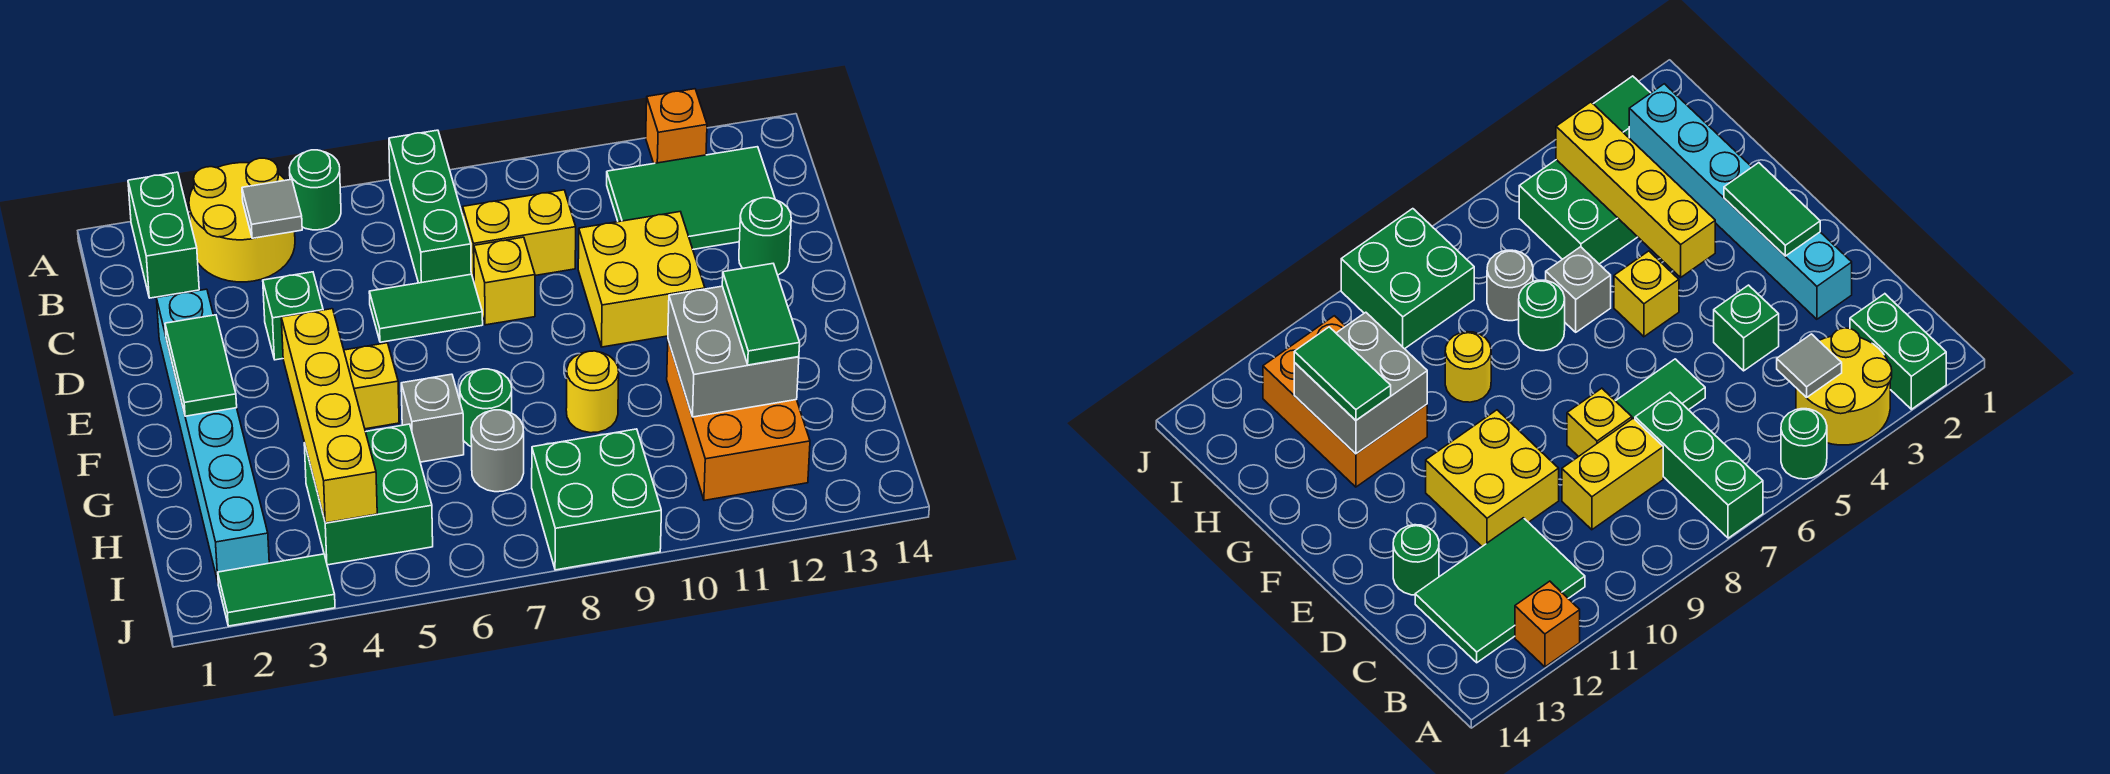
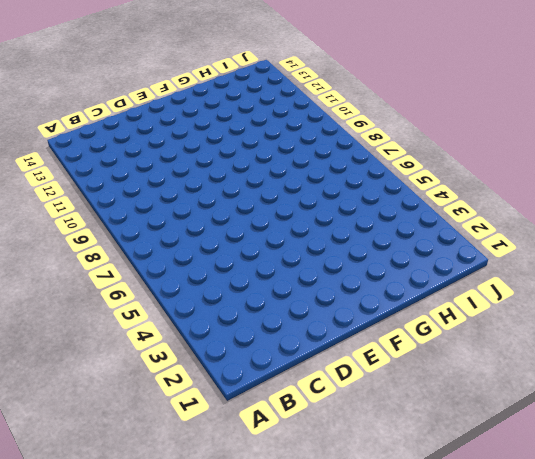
none -> green brick A2:B2 level 1
none -> yellow round brick A3:B4 level 1
none -> green round brick A5 level 1

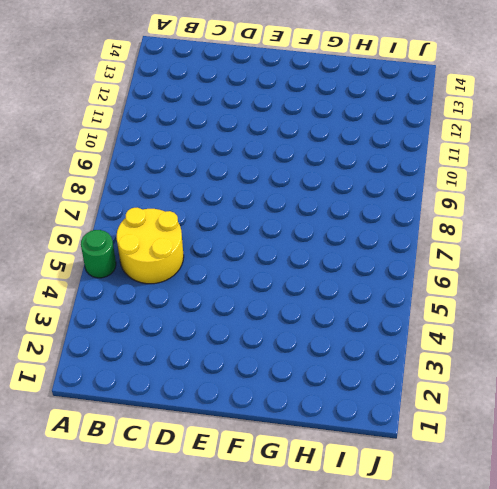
yellow round brick B5:C6 level 1 -> yellow round brick A3:B4 level 1
none -> green brick A2:B2 level 1
none -> green brick A7:C7 level 1
none -> orange brick A12 level 1

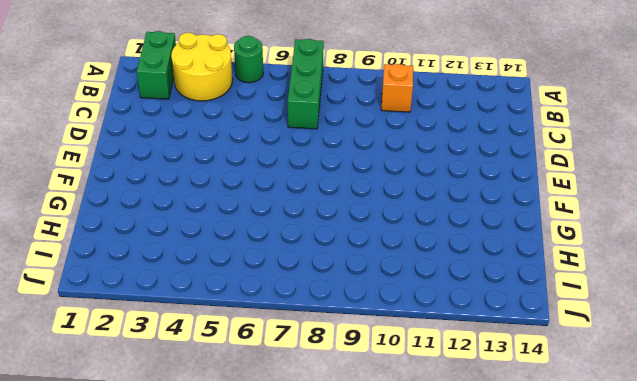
orange brick B10 level 1 -> orange brick A12 level 1
none -> green tile B11:C13 level 1
none -> yellow brick C8:C9 level 1
none -> cyan brick D2:I2 level 1

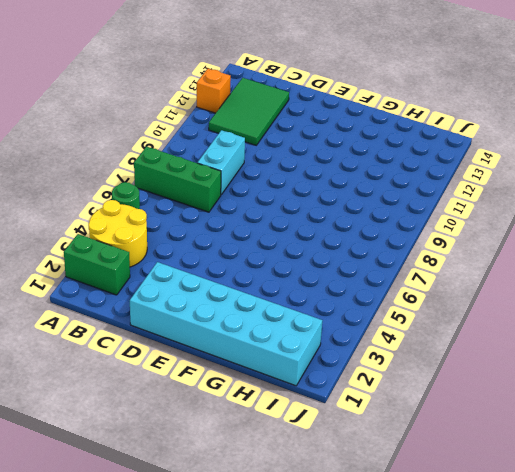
cyan brick C8:C9 level 1 -> yellow brick C8:C9 level 1
cyan brick D1:I2 level 1 -> cyan brick D2:I2 level 1
none -> green brick D4 level 1
none -> green tile D6:D7 level 1
none -> yellow brick D8 level 1

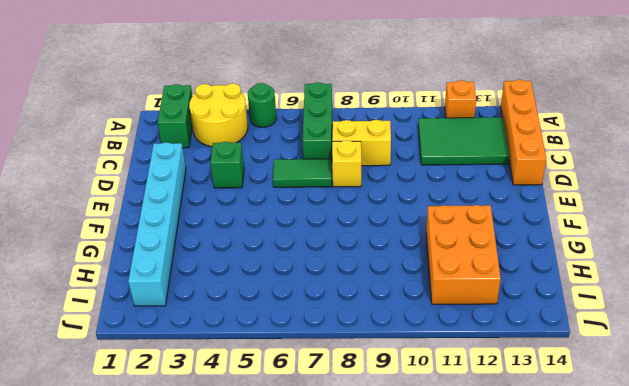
orange brick A14:D14 level 1 -> none
none -> yellow brick D10:E11 level 1
none -> green round brick D13 level 1
none -> yellow brick F5 level 1

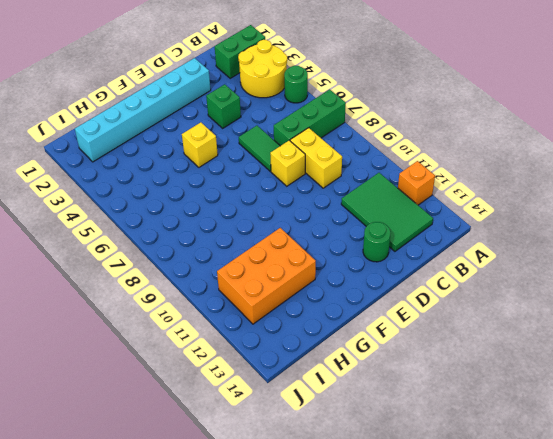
none -> yellow brick D10:E11 level 1
none -> grey brick G6 level 1
none -> green round brick G7 level 1

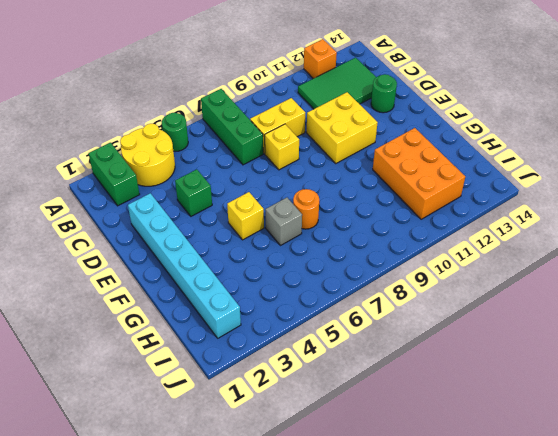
orange round brick G7 level 1 -> green round brick G7 level 1
none -> green tile D6:D7 level 1
none -> yellow round brick G9 level 1
none -> green brick H4:I5 level 1

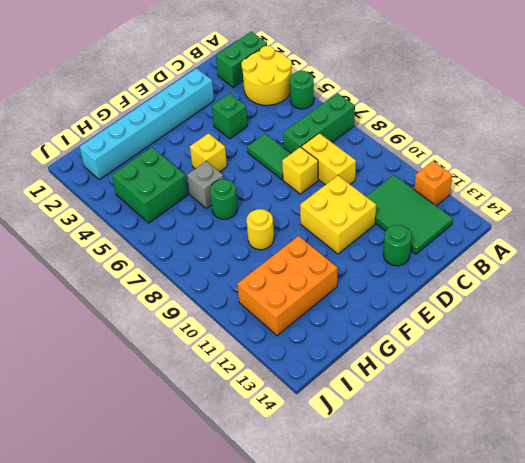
none -> grey round brick H7 level 1
none -> green brick I8:J9 level 1
none -> green tile J2:J3 level 1

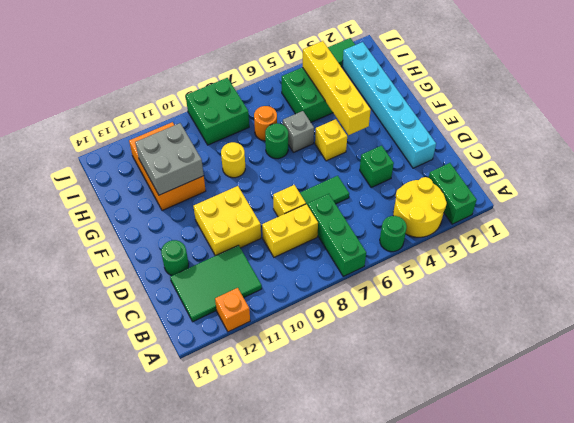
orange round brick H7 level 1 -> grey round brick H7 level 1
none -> grey tile B4 level 2
none -> green tile E2:F2 level 2
none -> green tile G12:H12 level 3

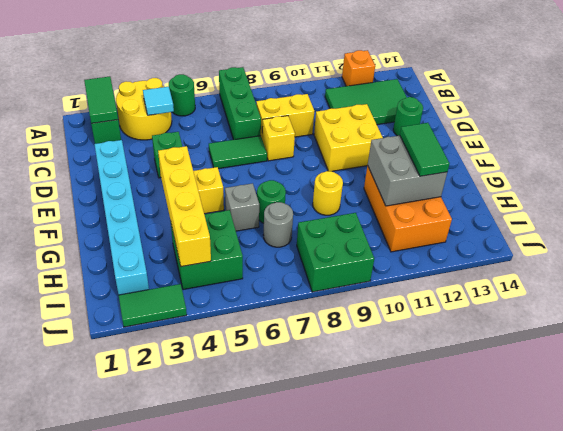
green tile A2:B2 level 2 -> green tile E2:F2 level 2
cyan tile B4 level 2 -> grey tile B4 level 2

